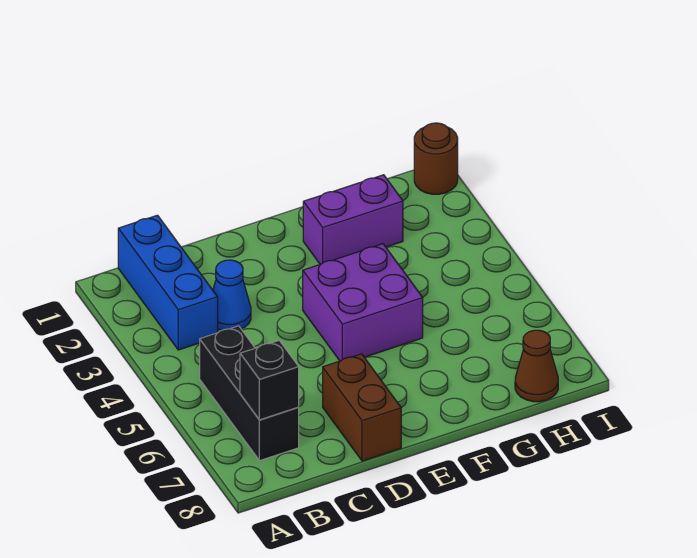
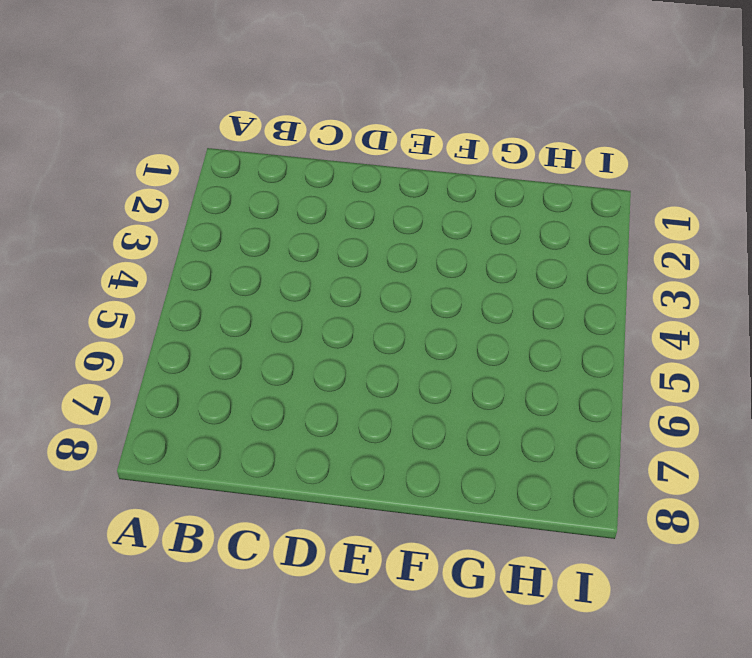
none -> blue brick B1:B3 level 1
none -> black brick B5:B7 level 1

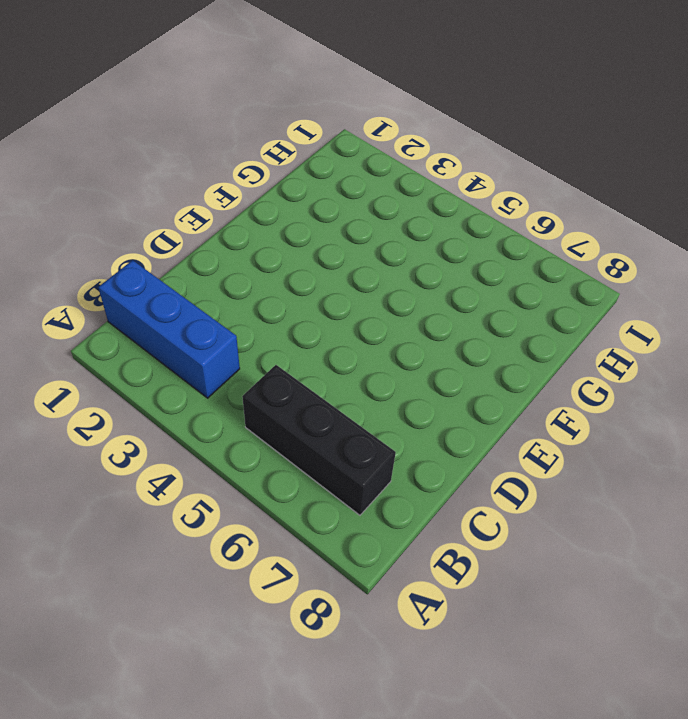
none -> blue cone C3 level 1
none -> brown brick D7:D8 level 1

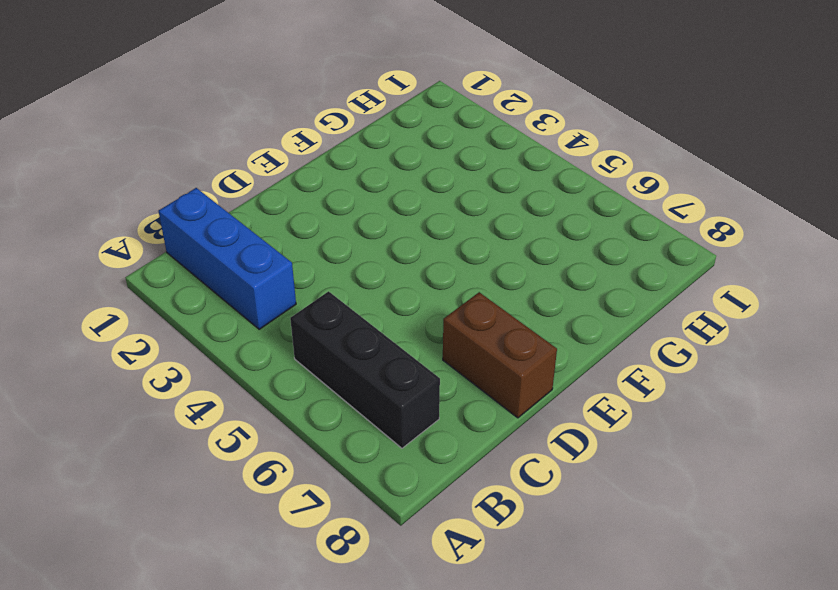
none -> blue cone C3 level 1
none -> purple brick E4:F5 level 1

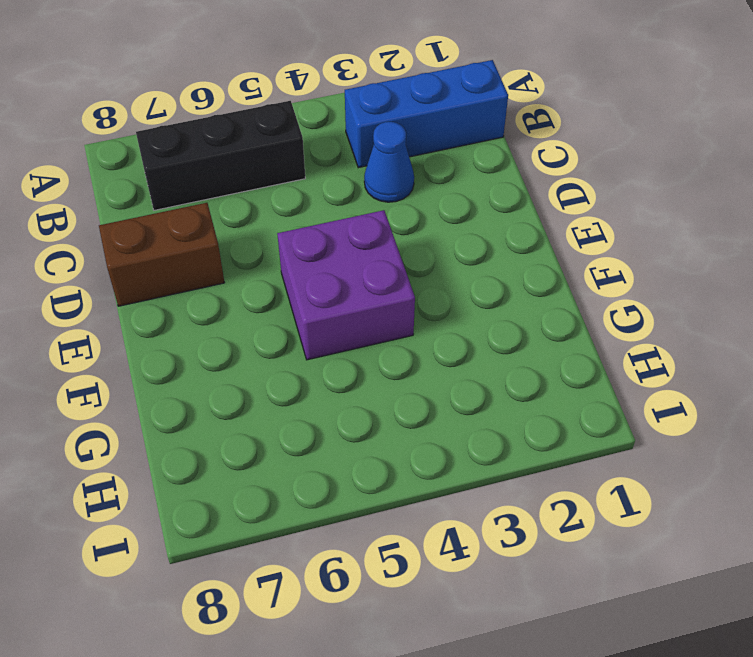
none -> purple brick F2:G2 level 1
none -> brown cone H8 level 1

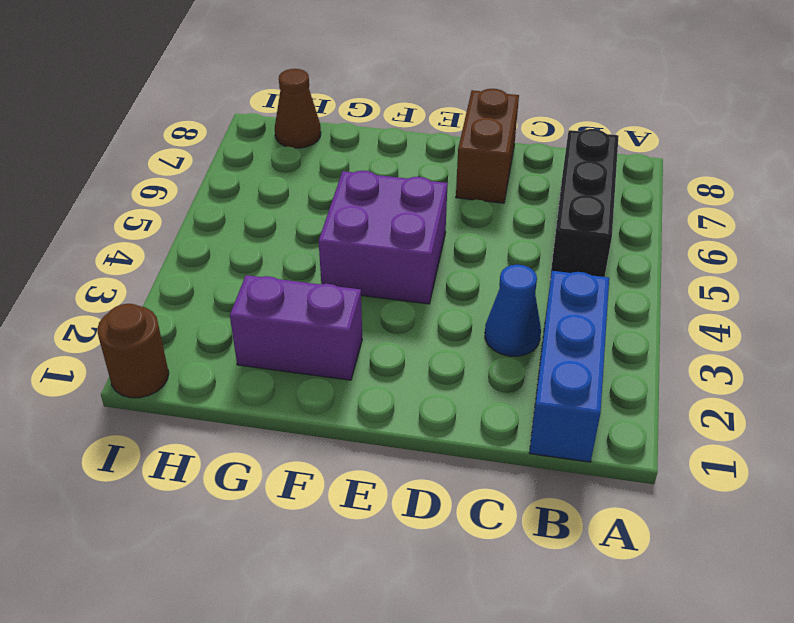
none -> black brick B7 level 2

